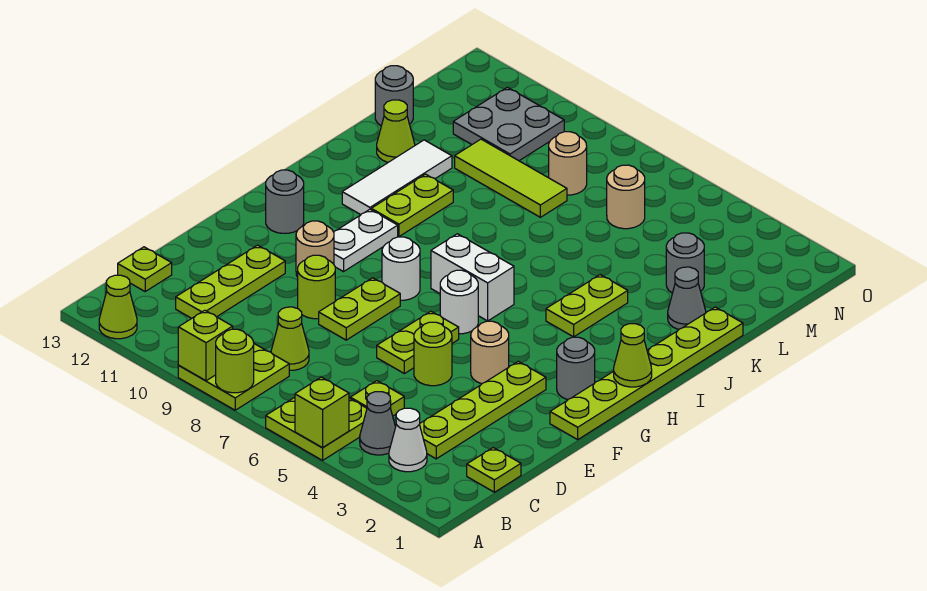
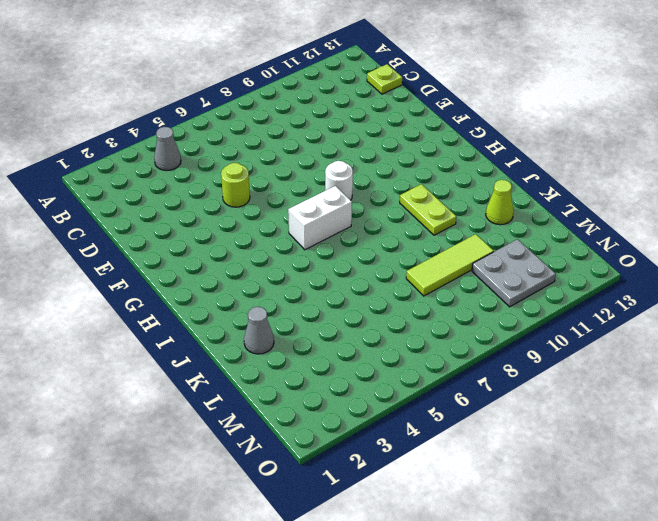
none -> lime plate A5:B6 level 1
none -> lime plate A8:B9 level 1
none -> lime cone A12 level 1
none -> white cone B3 level 1

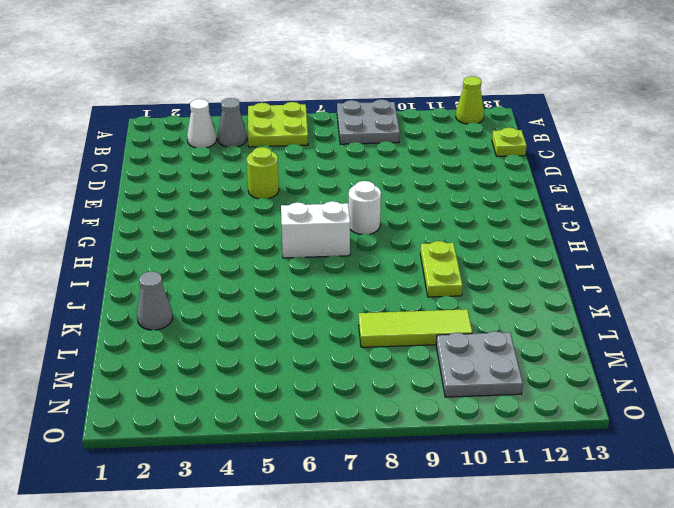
grey plate A8:B9 level 1 -> lime plate A8:B9 level 1
none -> lime plate C1 level 1
none -> lime plate C3:F3 level 1
none -> lime plate C5 level 1
none -> lime cone C8 level 1

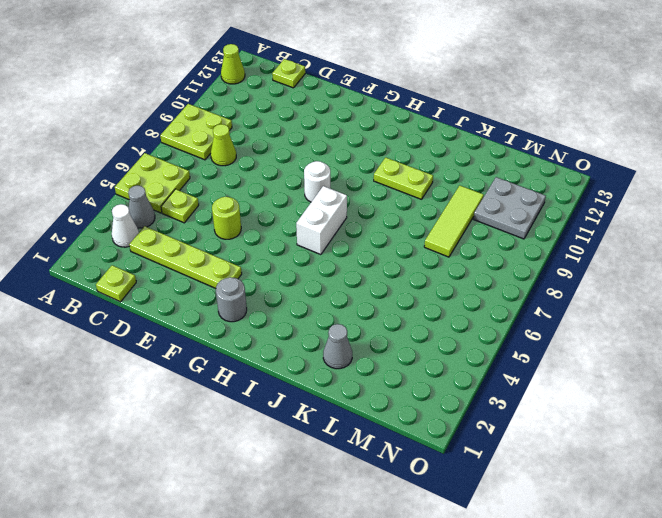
none -> lime plate C11:E11 level 1
none -> lime plate E6:F6 level 1
none -> lime plate E8:F8 level 1
none -> lime round brick E9 level 1

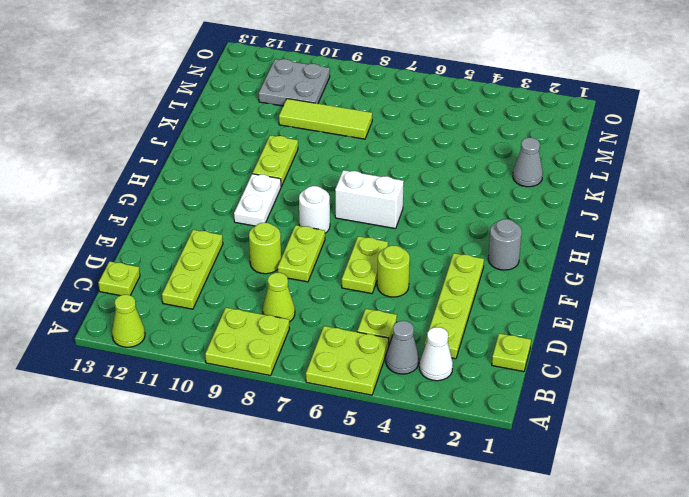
none -> lime plate F1:K1 level 1
none -> tan round brick F4 level 1
none -> tan round brick F10 level 1
none -> white round brick G6 level 1

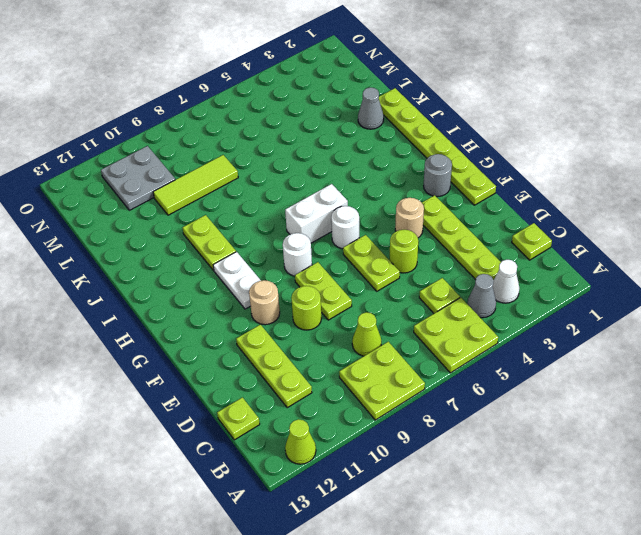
none -> grey round brick G12 level 1
none -> lime plate I4:J4 level 1
none -> white tile I11:K11 level 1
none -> lime cone K12 level 1

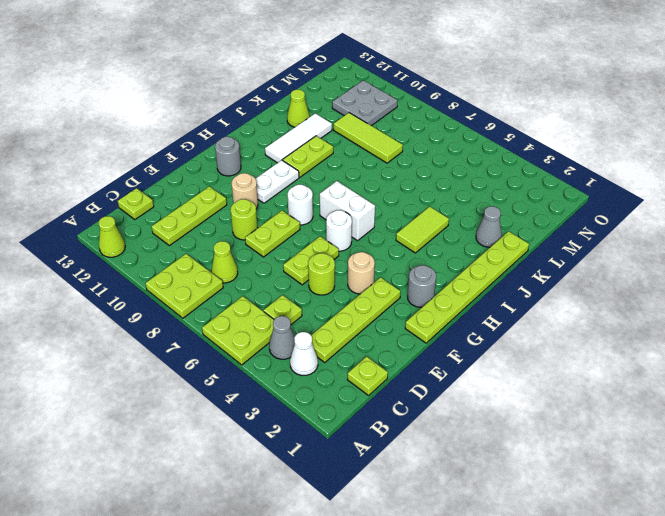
lime tile I4:J4 level 1 -> lime plate I4:J4 level 1
none -> grey round brick L3 level 1
none -> grey round brick L13 level 1
none -> tan round brick M6 level 1
none -> tan round brick M8 level 1

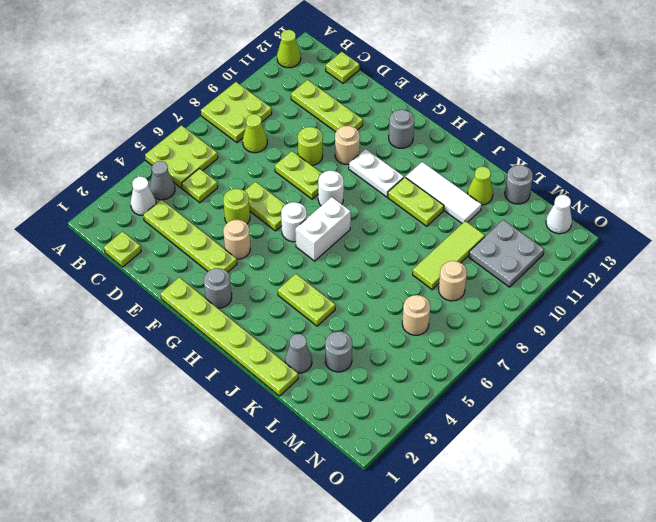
white cone N13 level 1 -> none
none -> lime brick A5 level 2
none -> lime round brick A8 level 2
none -> lime brick A9 level 2
none -> lime cone H1 level 2

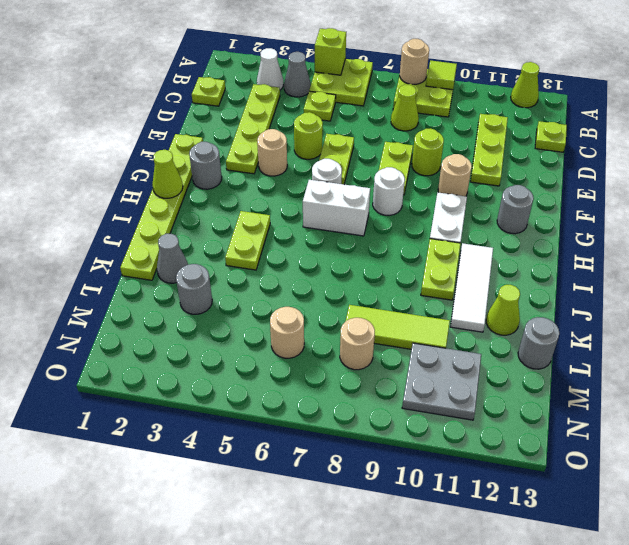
tan round brick A8 level 2 -> lime round brick A8 level 2
lime tile A9 level 2 -> lime brick A9 level 2

